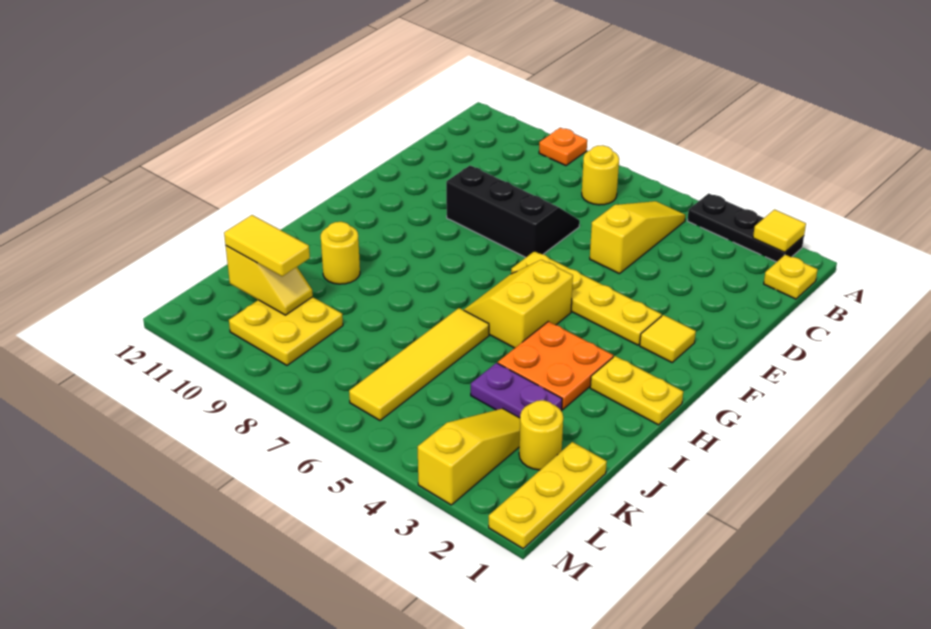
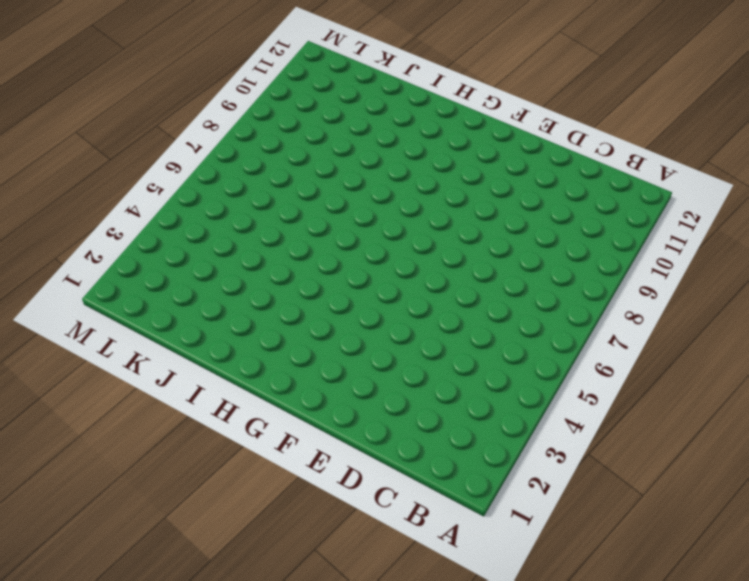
none -> black plate A2:A4 level 1
none -> orange plate A9 level 1
none -> yellow plate B1 level 1

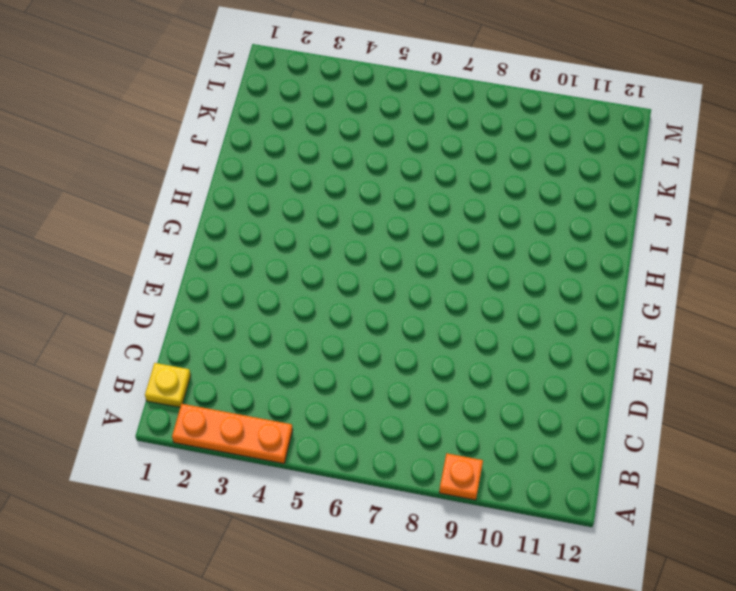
orange plate A2:A4 level 1 -> black plate A2:A4 level 1
none -> yellow slope B5:D5 level 1 top D
none -> yellow round brick B7 level 1
none -> black slope D7:E9 level 1 top E

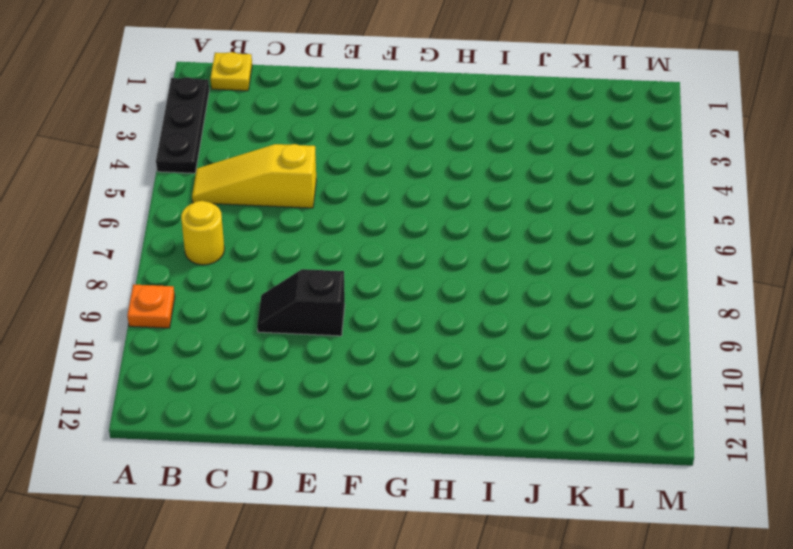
black slope D9:E9 level 1 top E -> black slope D7:E9 level 1 top E
none -> yellow tile F2 level 1
none -> yellow plate F3:F6 level 1
none -> yellow slope G5:H6 level 1 top 5

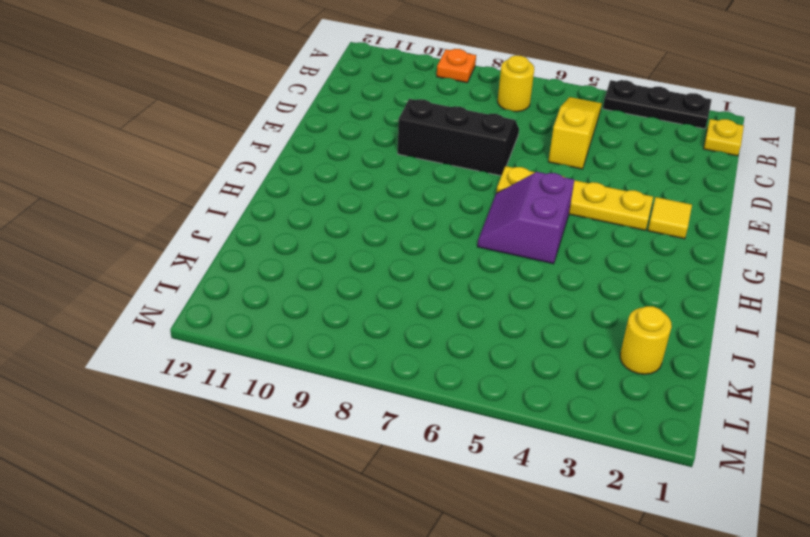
purple slope G5:H6 level 1 top 5 -> yellow slope G5:H6 level 1 top 5
none -> yellow plate H1:H2 level 1
none -> orange plate H3:I4 level 1
none -> yellow tile I6:L6 level 1

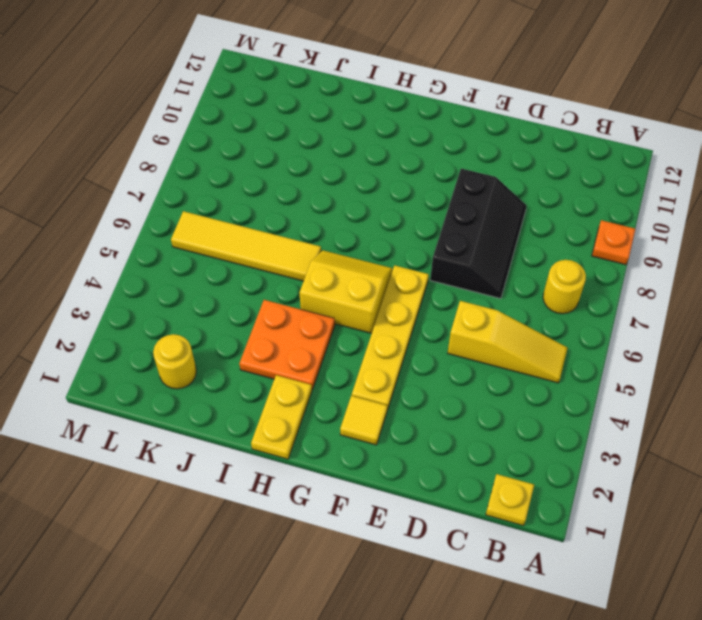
none -> black plate A2:A4 level 1
none -> yellow round brick I10 level 1
none -> purple plate J3:J4 level 1

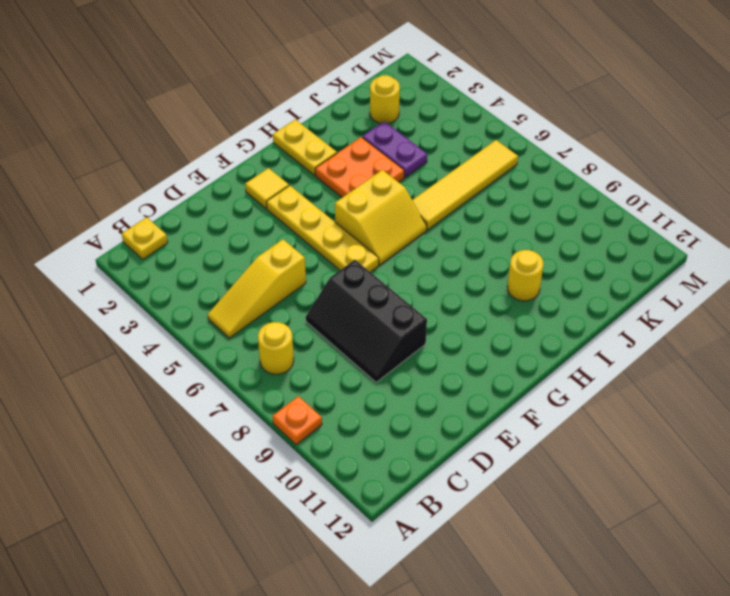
none -> black plate A2:A4 level 1
none -> yellow plate K1:M1 level 1
none -> yellow slope K3:M3 level 1 top M

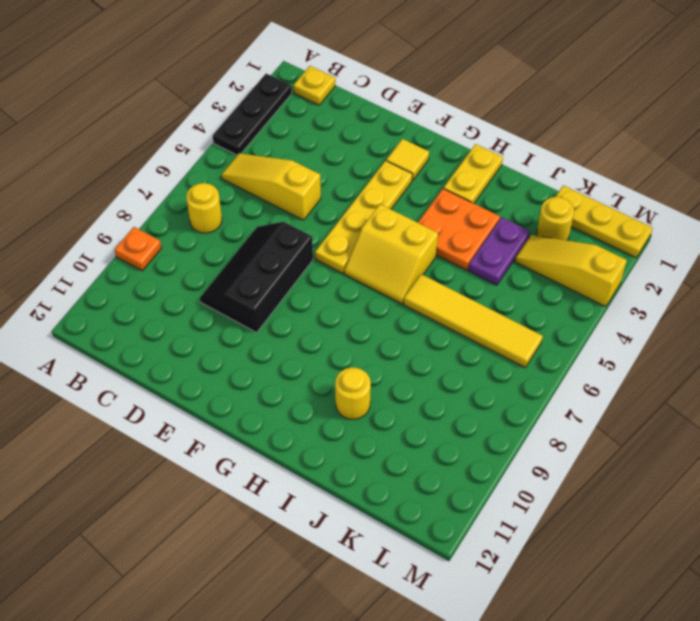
none -> yellow plate K9:L10 level 1
none -> yellow tile A2 level 2
none -> yellow slope K10:K11 level 2 top 11

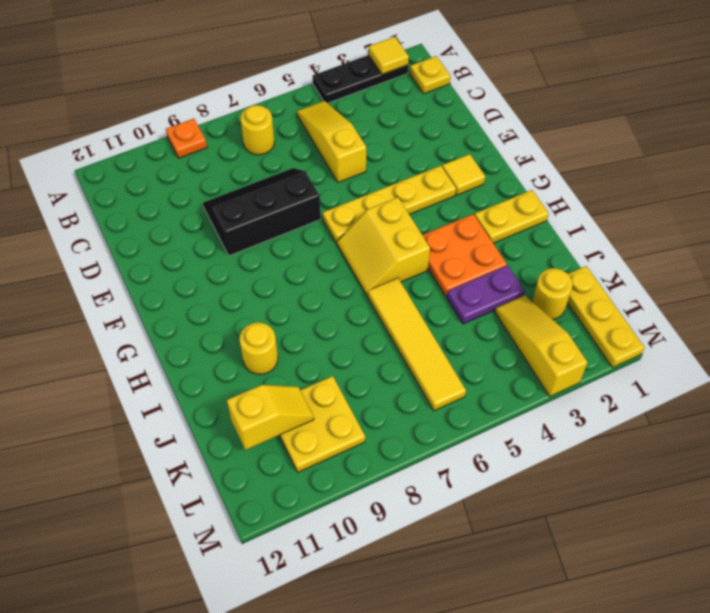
none -> yellow tile K10:K11 level 3

